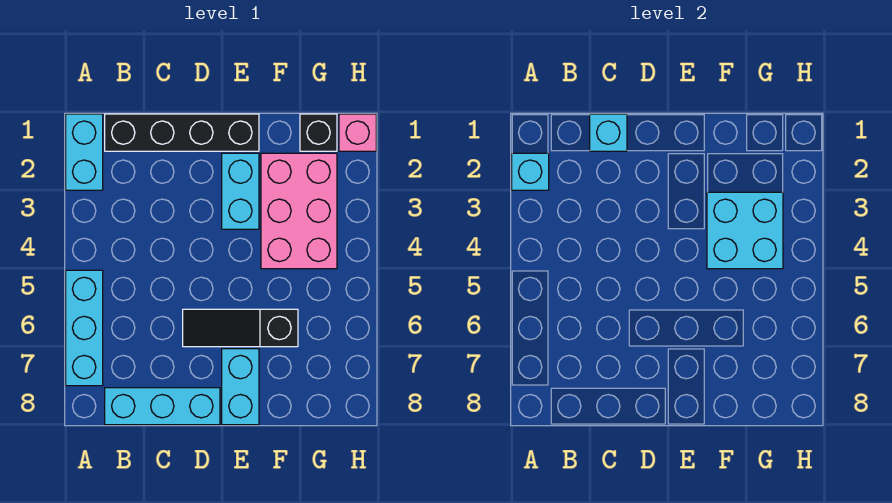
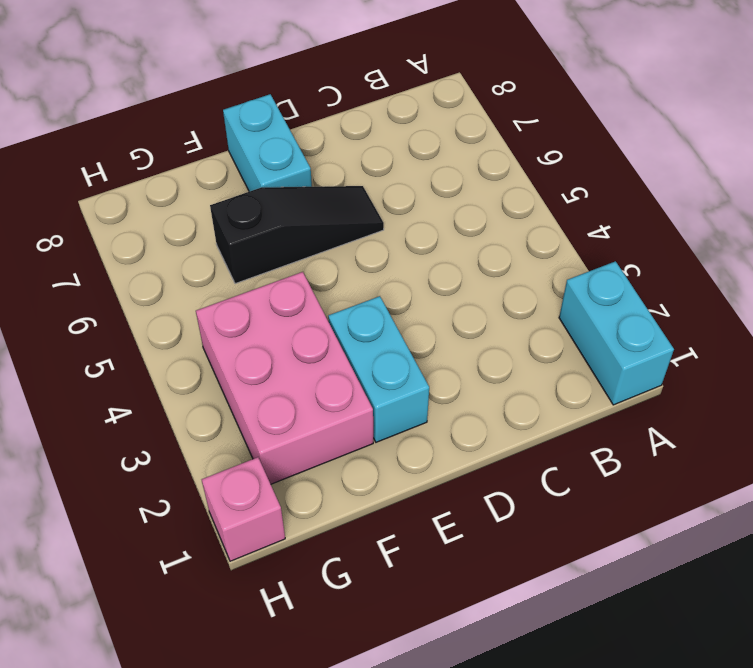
none -> cyan brick A5:A7 level 1
none -> black brick B1:E1 level 1
none -> cyan brick B8:D8 level 1

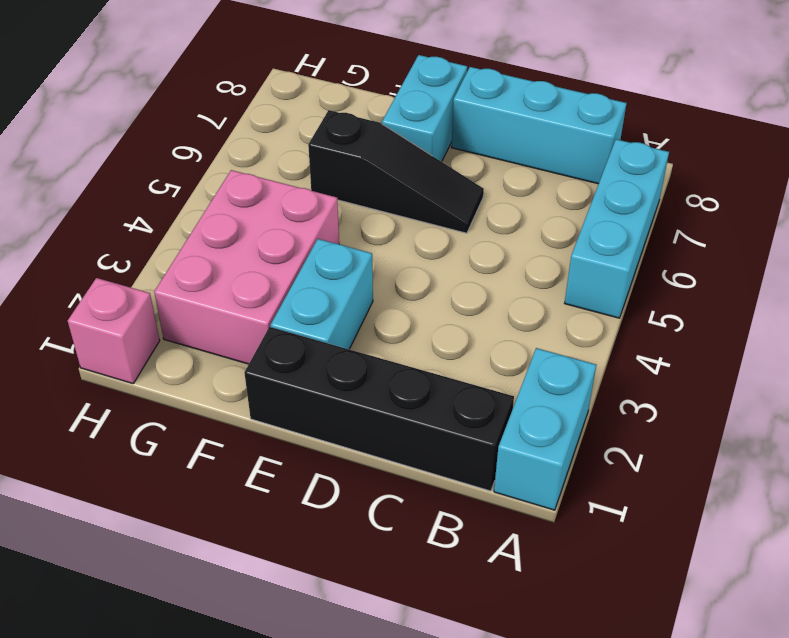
none -> black brick G1 level 1
none -> cyan brick A2 level 2
none -> cyan brick C1 level 2

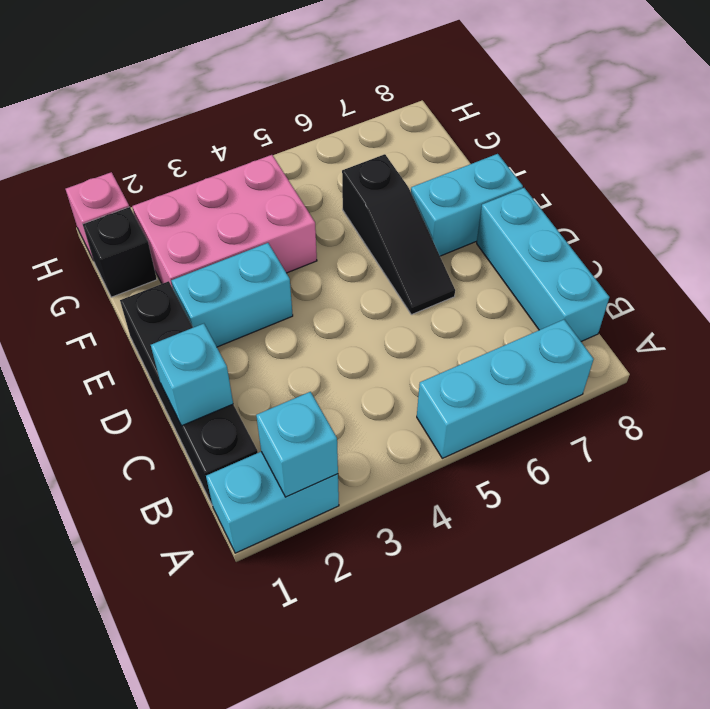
none -> cyan brick F3:G4 level 2

